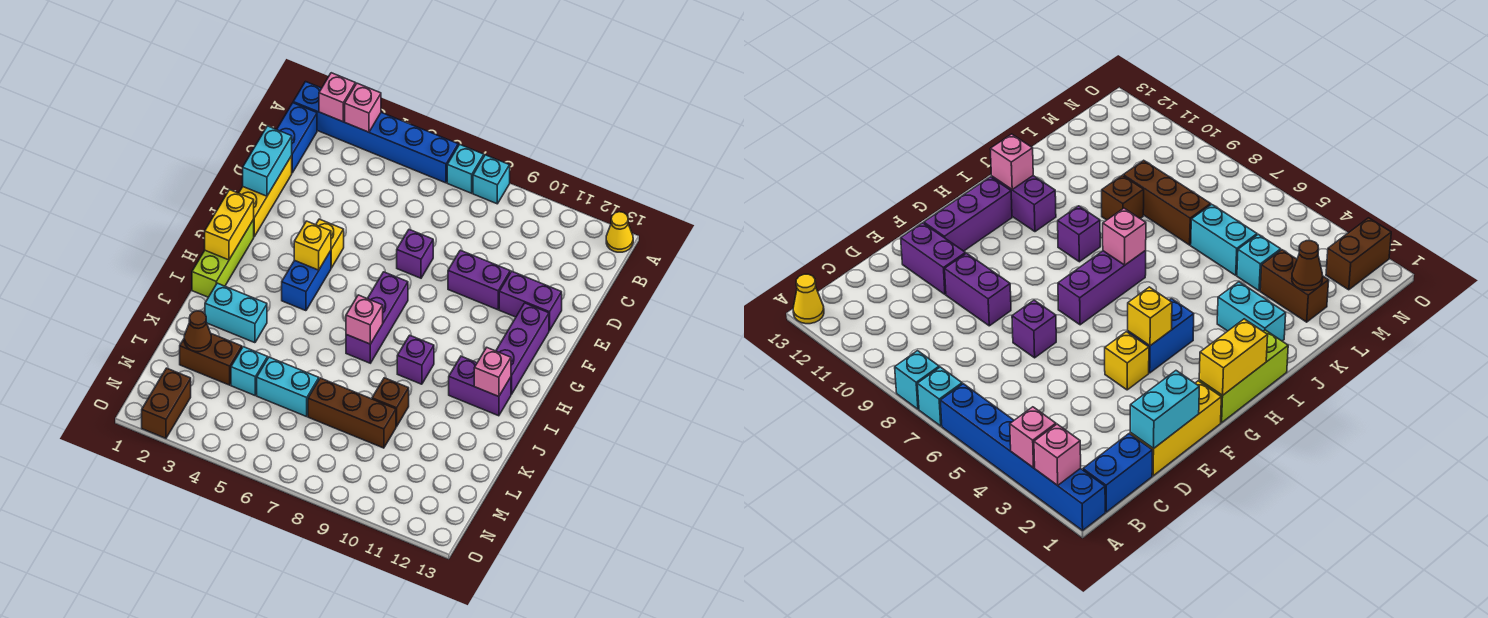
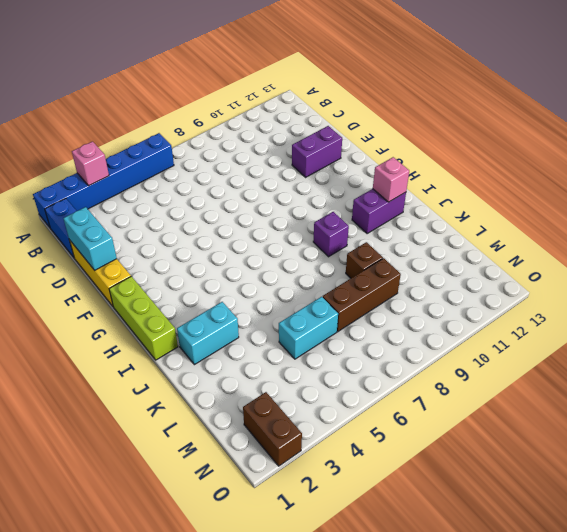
none -> cyan brick A7 level 1
none -> cyan brick A8 level 1
none -> yellow cone A13 level 1
none -> purple brick E7 level 1

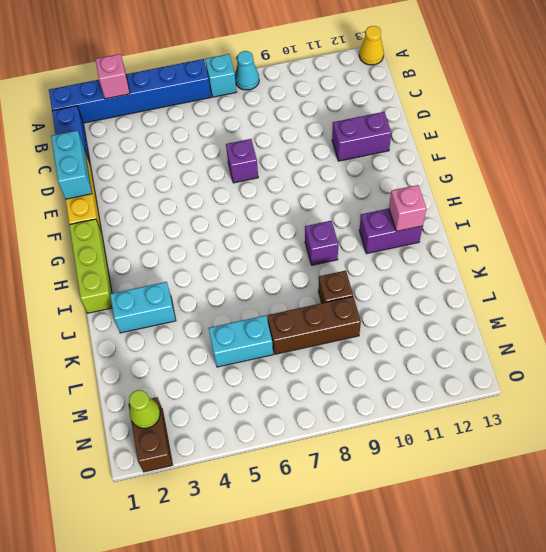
cyan cone A8 level 1 -> cyan brick A8 level 1
lime cone N2 level 2 -> none
none -> purple brick E9:E10 level 1
none -> yellow brick F4 level 1
none -> purple brick F12:H12 level 1
none -> blue brick G4:H4 level 1

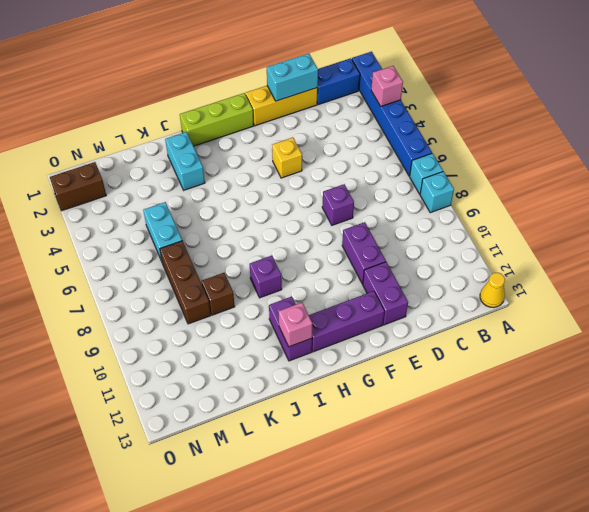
none -> blue brick G4:H4 level 1
none -> purple brick G7:I7 level 1
none -> brown brick L2:L3 level 1
none -> cyan brick L4 level 1

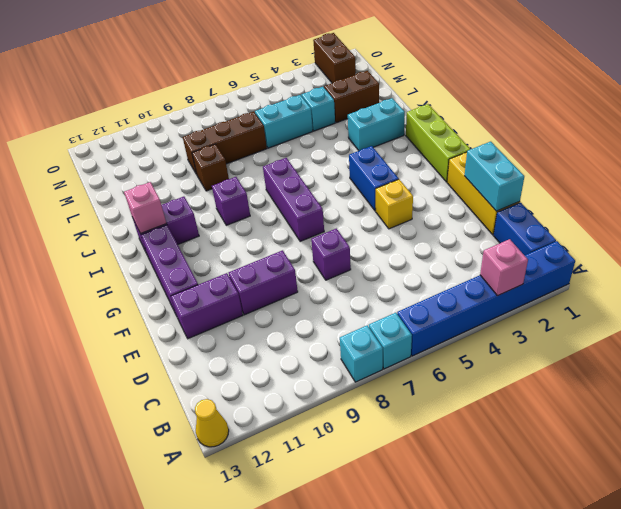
none -> pink brick A2 level 2
none -> yellow brick G1:H1 level 2
none -> yellow brick G4 level 2
none -> pink brick I7 level 2

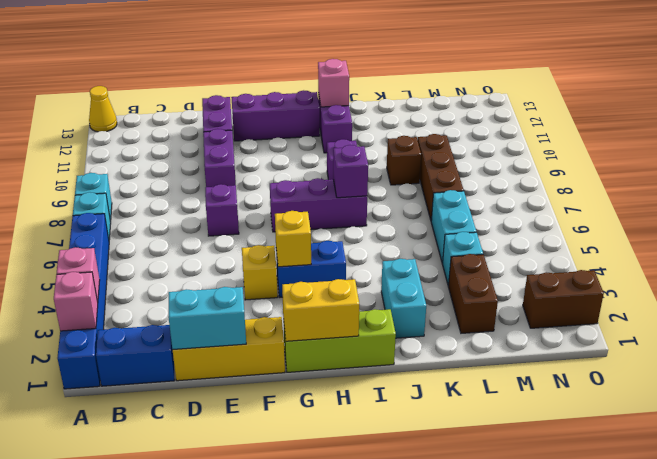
purple brick I7 level 2 -> pink brick I7 level 2
none -> brown cone L2 level 2

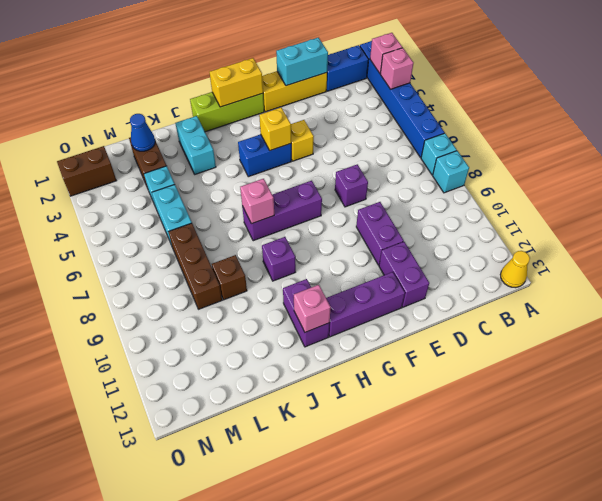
blue cone L2 level 2 -> brown cone L2 level 2

